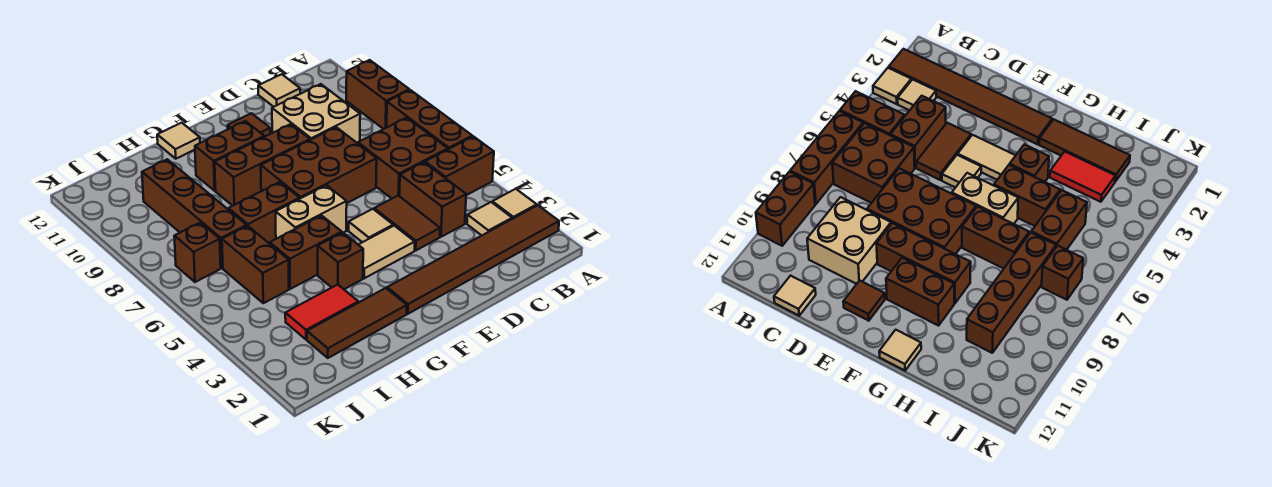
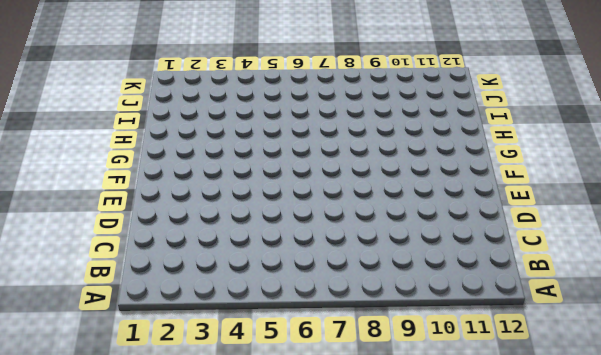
none -> brown tile A2:F2 level 1
none -> tan tile A3 level 1
none -> brown brick A5:B5 level 1

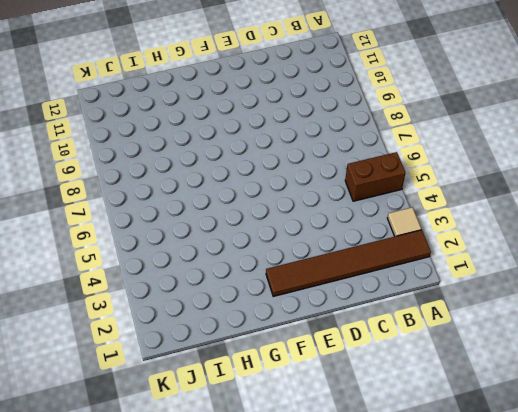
none -> brown brick A6:A8 level 1
none -> brown brick A9:A10 level 1
none -> tan tile B3 level 1

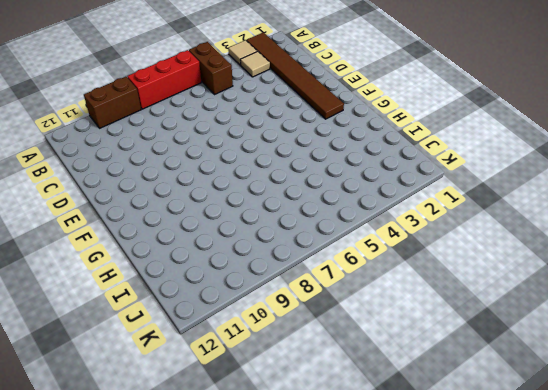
red brick A6:A8 level 1 -> brown brick A6:A8 level 1
none -> brown brick B6:C7 level 1
none -> brown brick C4:C5 level 1
none -> tan brick C9:D10 level 1

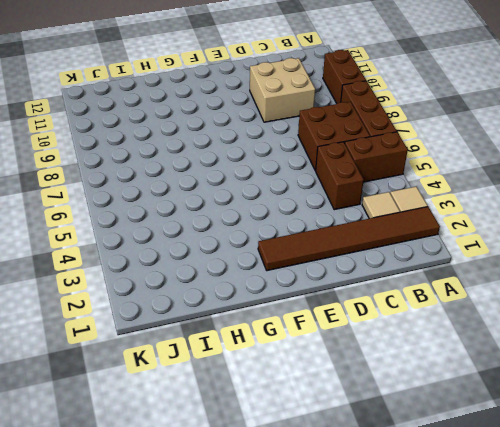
none -> tan tile C12 level 1
none -> brown tile D4:D5 level 1
none -> brown brick D7:F8 level 1

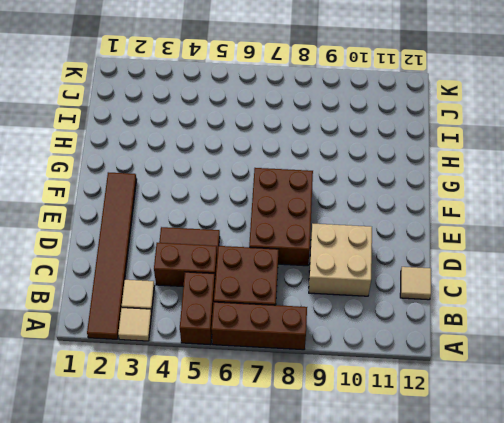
none -> brown brick A9:A10 level 1
none -> tan tile E4:F4 level 1
none -> tan tile E5 level 1

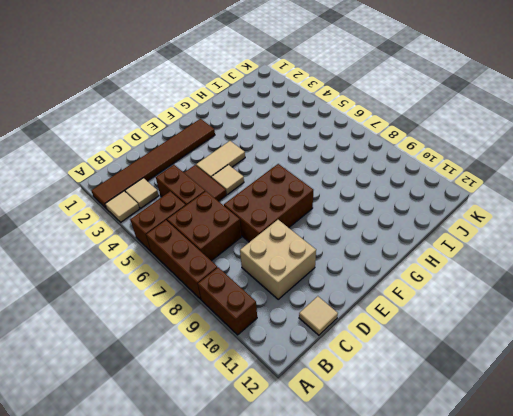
none -> brown brick E9:G9 level 1
none -> brown tile E11 level 1
none -> tan brick F6:G6 level 1

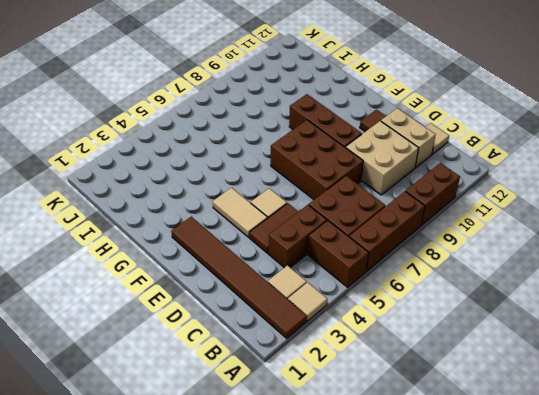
tan brick C11:D11 level 1 -> tan brick F6:G6 level 1
none -> brown brick F10:G10 level 1
none -> brown tile G2:I2 level 1
none -> brown brick G4 level 1

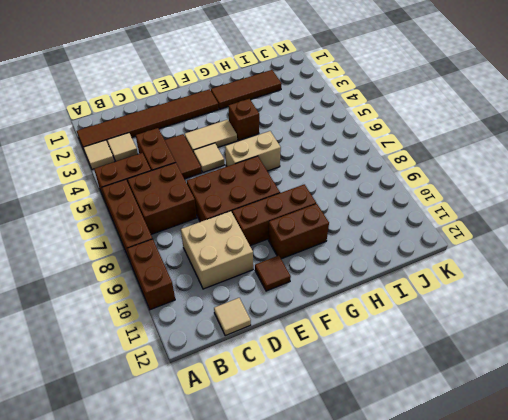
none -> brown brick G5:H5 level 1
none -> brown brick G7:H7 level 1
none -> tan tile G12 level 1

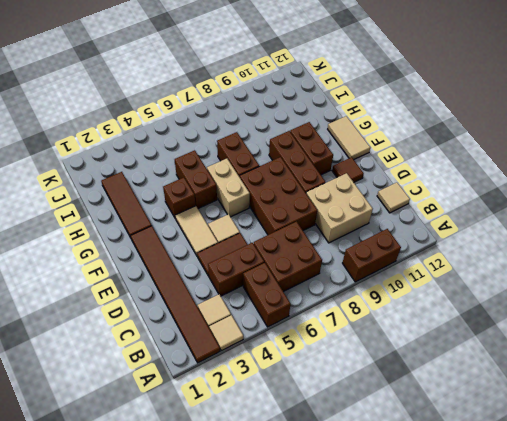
tan tile F12:G12 level 1 -> tan tile G12 level 1
none -> brown brick A6:A8 level 1
none -> red tile H3:I3 level 1
none -> brown brick I5:I6 level 1

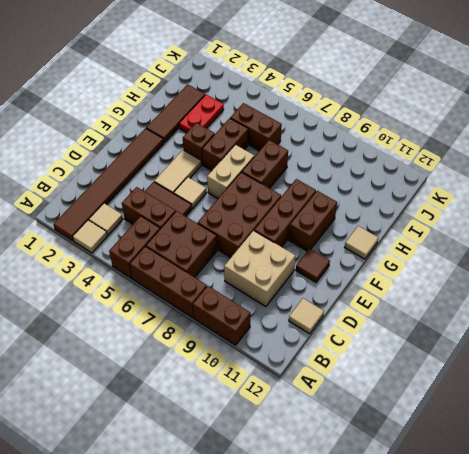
red plate H3:I3 level 1 -> red tile H3:I3 level 1
none -> brown brick I7:I10 level 1
none -> brown brick J7 level 1

